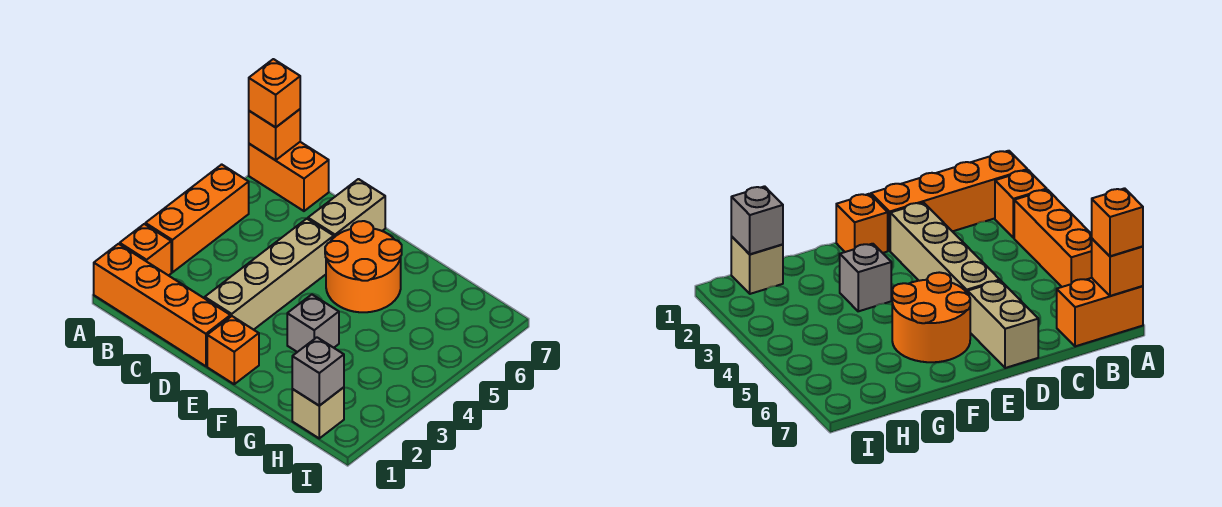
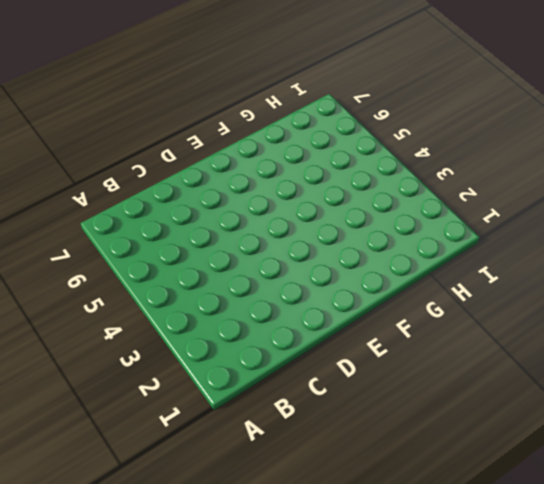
none -> orange brick A1:D1 level 1
none -> orange brick A2 level 1
none -> orange brick A3:A5 level 1

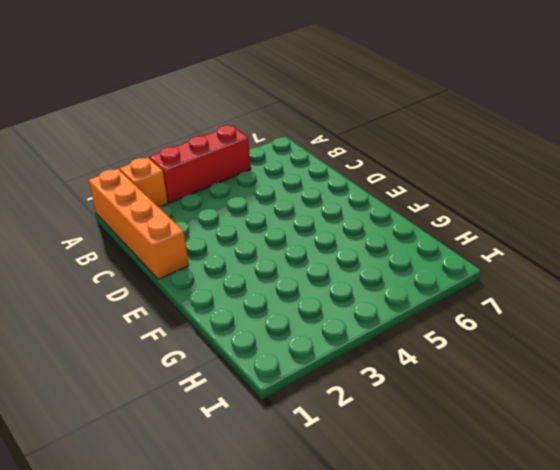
red brick A3:A5 level 1 -> orange brick A3:A5 level 1
none -> orange brick A7:B7 level 1
none -> tan brick D2:D5 level 1
none -> tan brick D6:D7 level 1

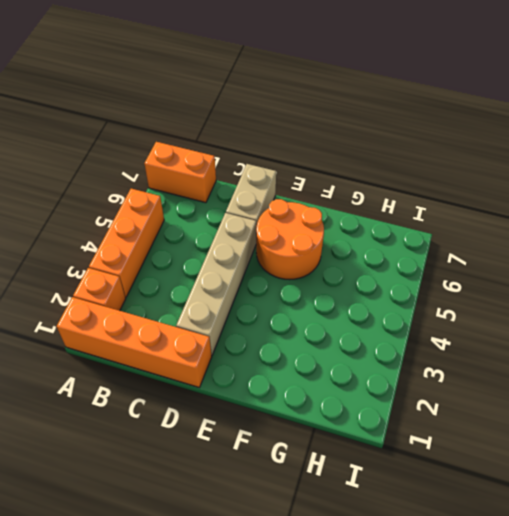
none -> orange brick E1 level 1
none -> grey brick F3 level 1
none -> tan brick H1 level 1

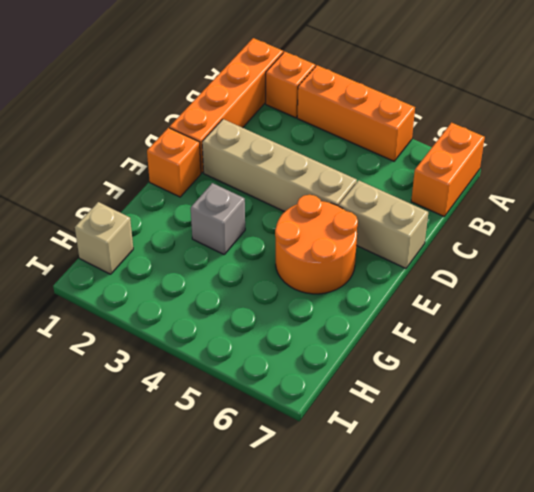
none -> orange brick A7 level 2
none -> grey brick H1 level 2
none -> orange brick A7 level 3

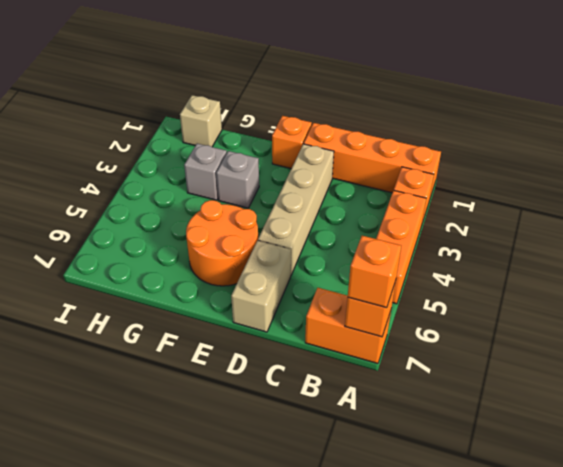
grey brick G3 level 1 -> grey brick H1 level 2

